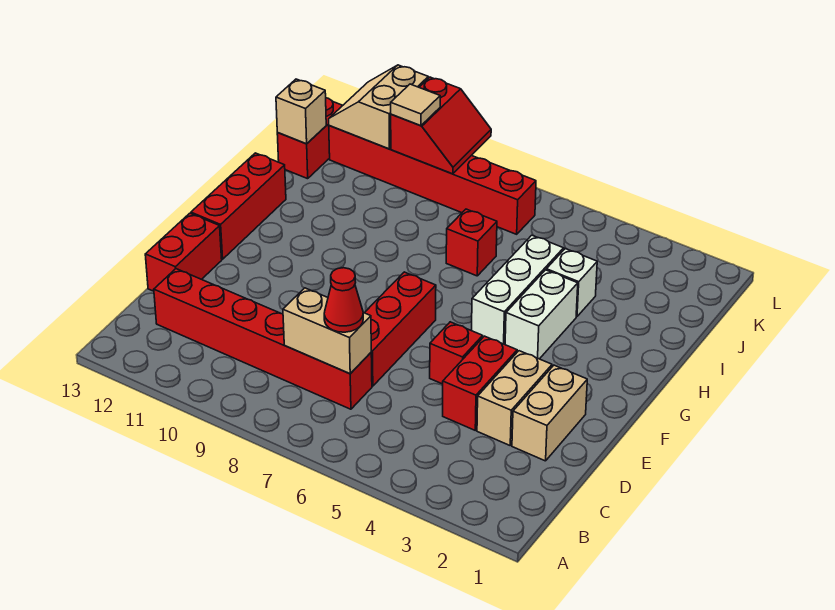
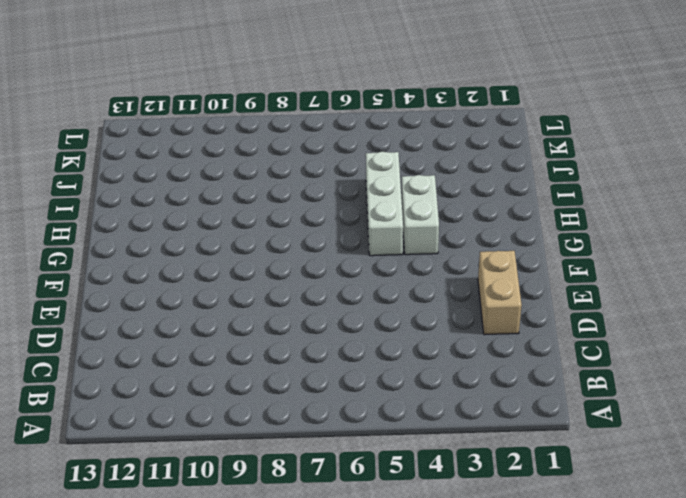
none -> red brick C7:C12 level 1
none -> tan brick D3:E3 level 1
none -> red brick D4:E4 level 1

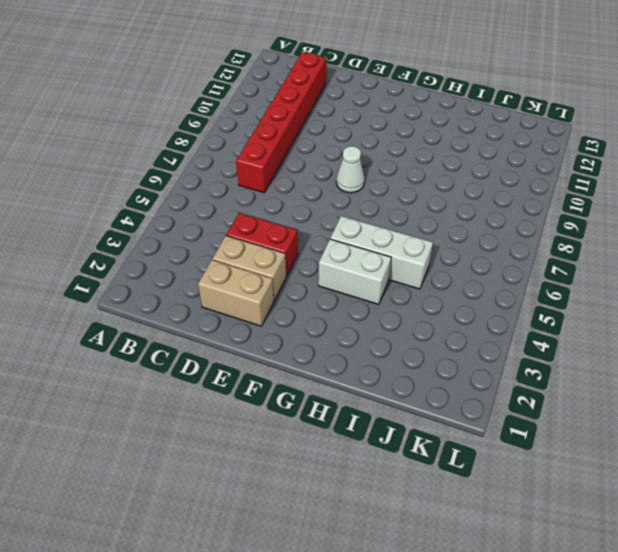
white cone F8 level 1 -> none
none -> red brick D7:F7 level 1
none -> red brick D13:E13 level 1
none -> red brick E5 level 1

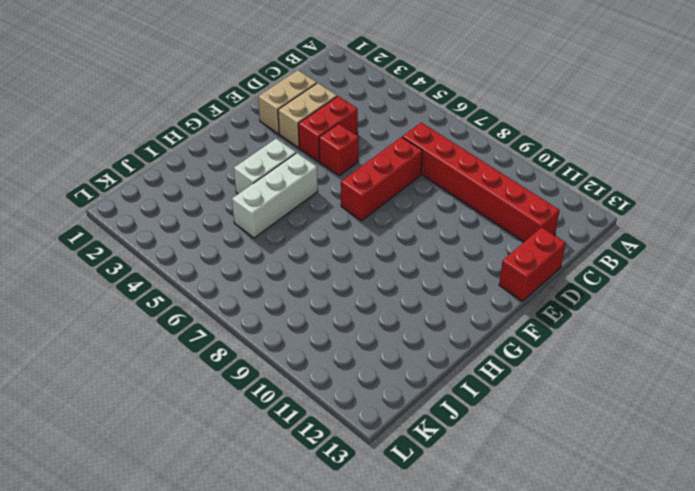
none -> red brick F13:H13 level 1
none -> white brick I4 level 1
none -> red brick I7 level 1

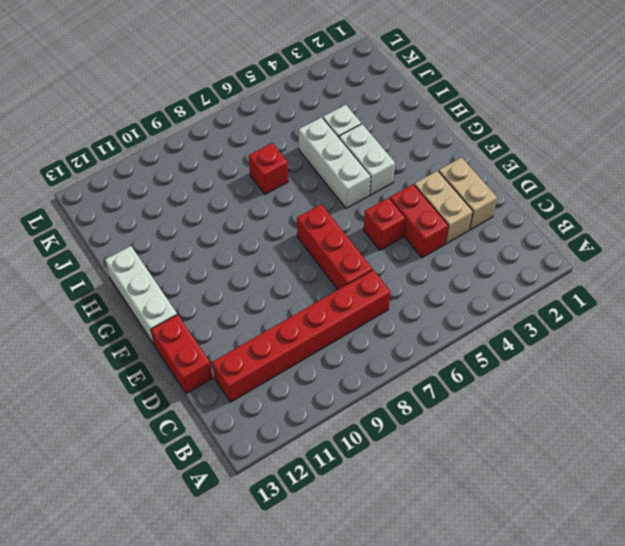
white brick F13:H13 level 1 -> red brick F13:H13 level 1
none -> red brick J13:K13 level 1
none -> red brick K7:K12 level 1
none -> tan brick C7:C8 level 2

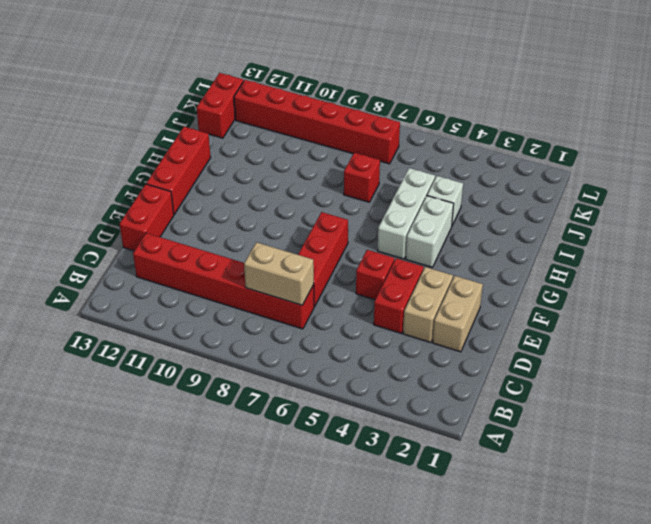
none -> tan brick J13 level 2
none -> red slope K9:L10 level 2 top 10
none -> tan slope K11:L12 level 2 top 11

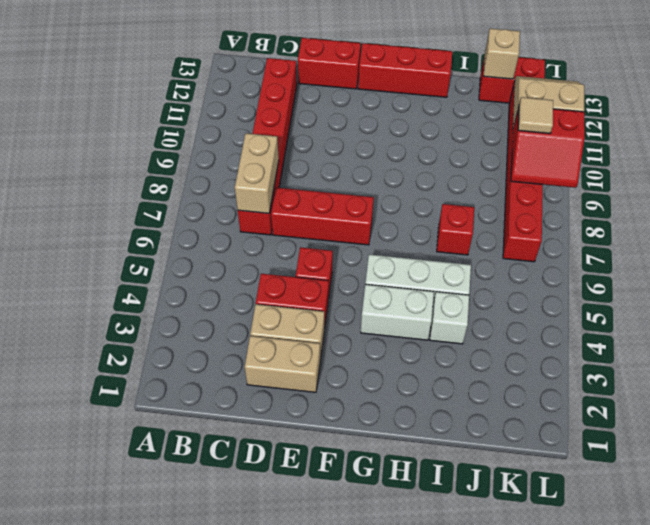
none -> red cone C7 level 3

